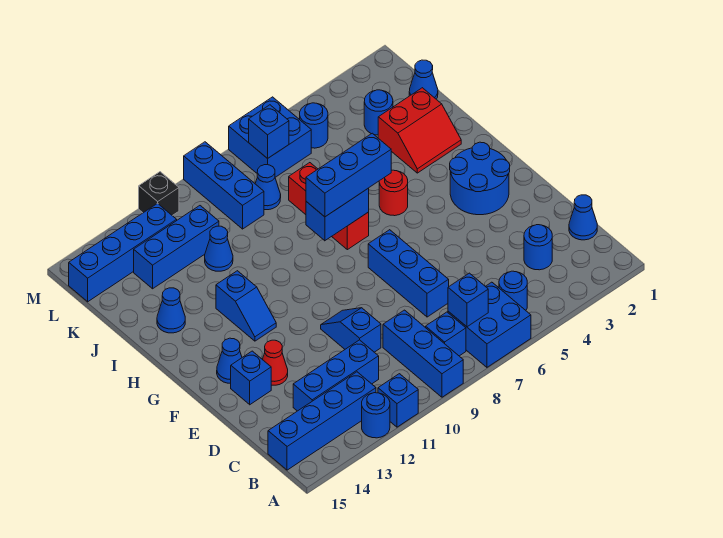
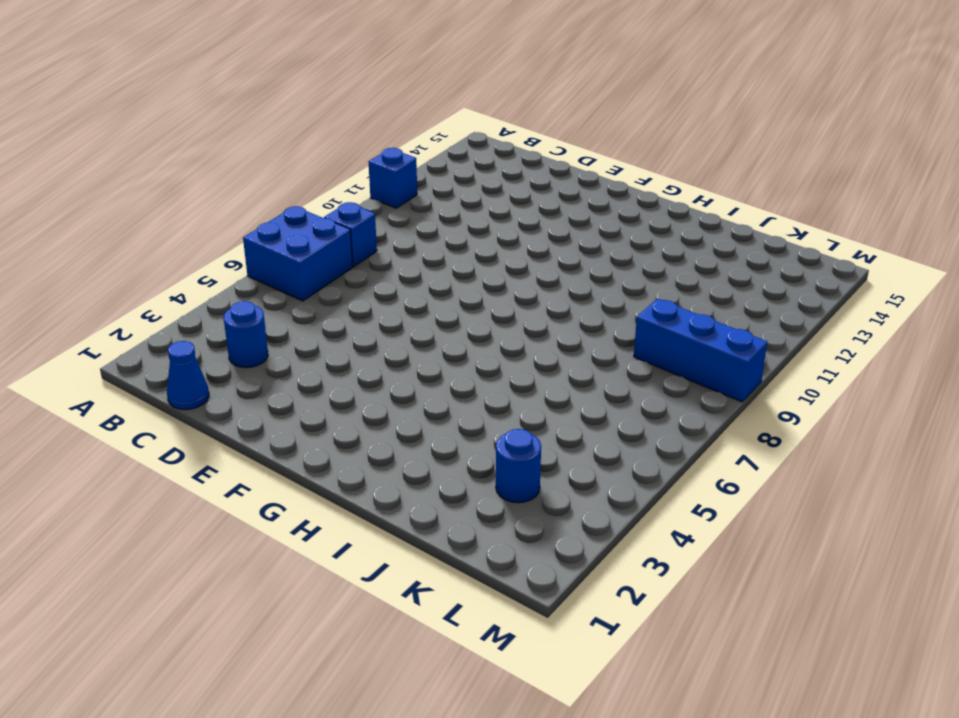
none -> blue brick A9:C9 level 1
none -> blue round brick A12 level 1
none -> blue round brick B5 level 1
none -> blue brick B12:B15 level 1

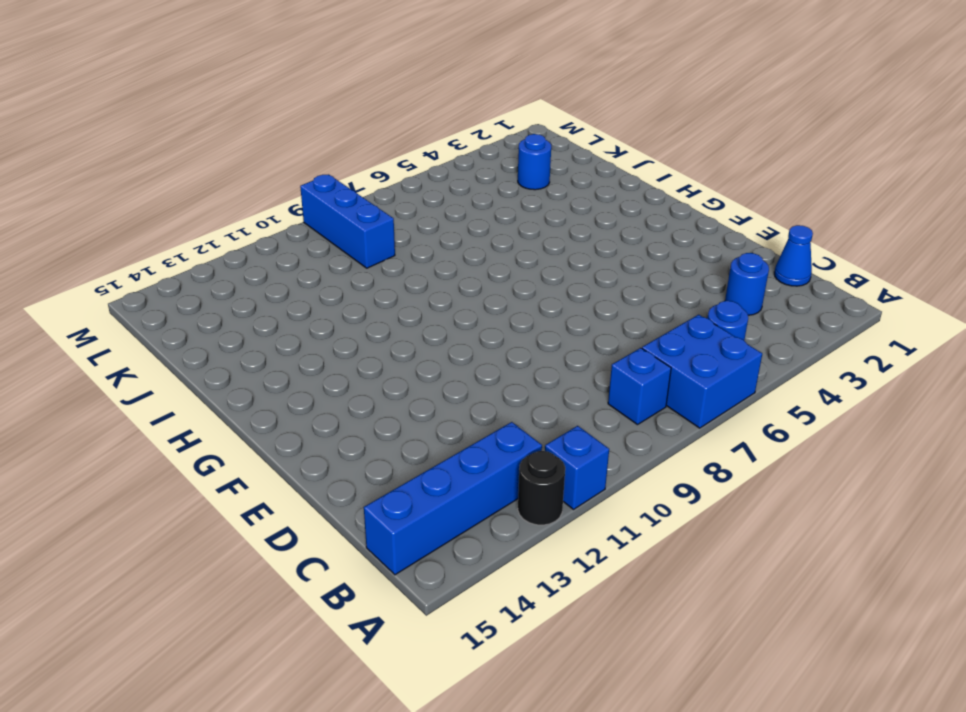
black round brick A12 level 1 -> blue round brick A12 level 1
none -> blue brick A9:C9 level 1
none -> blue brick C11:C13 level 1
none -> blue brick D7:F7 level 1
none -> blue slope D10:E10 level 1 top D

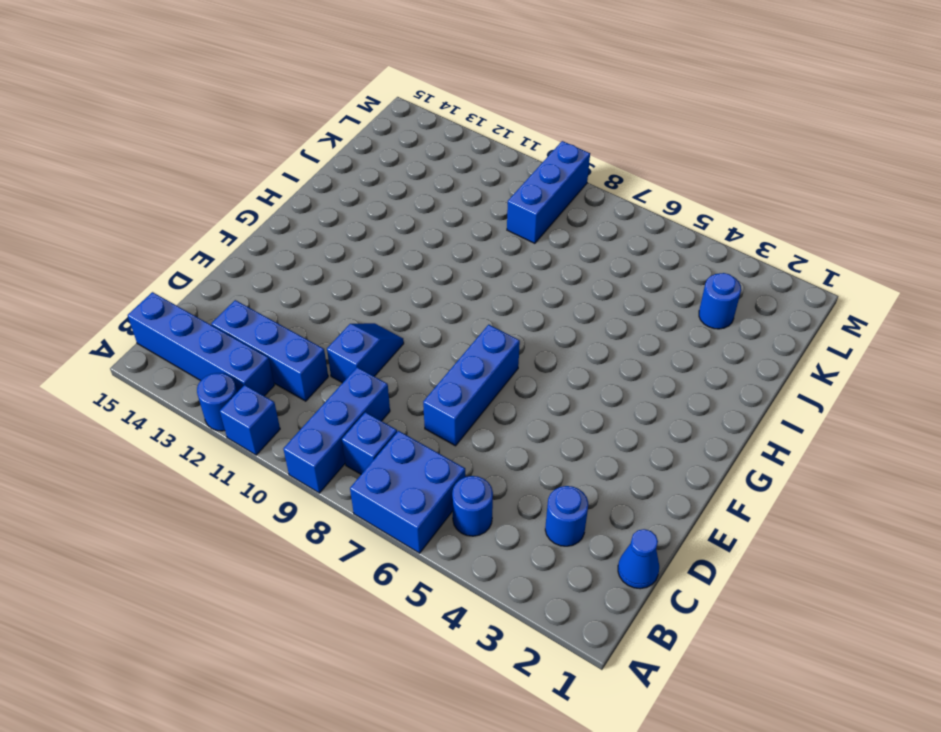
none -> red cone E13 level 1
none -> blue brick E14 level 1
none -> blue round brick F2:G3 level 1
none -> blue cone F14 level 1

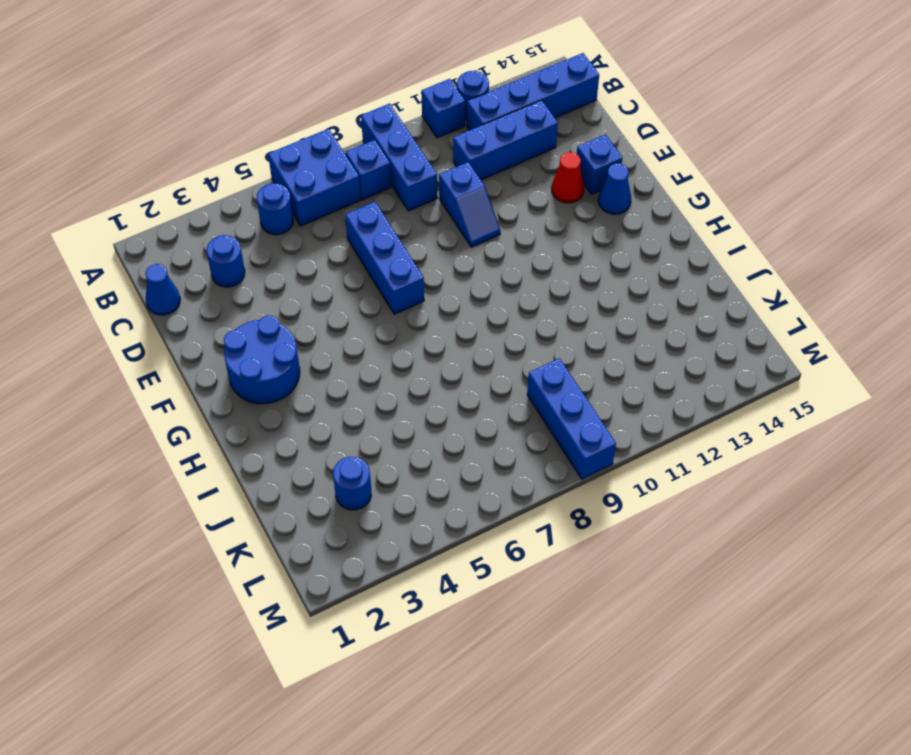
none -> blue slope G12:H12 level 1 top H
none -> red round brick H5 level 1
none -> red brick H7:J7 level 1
none -> red slope I2:J3 level 1 top J

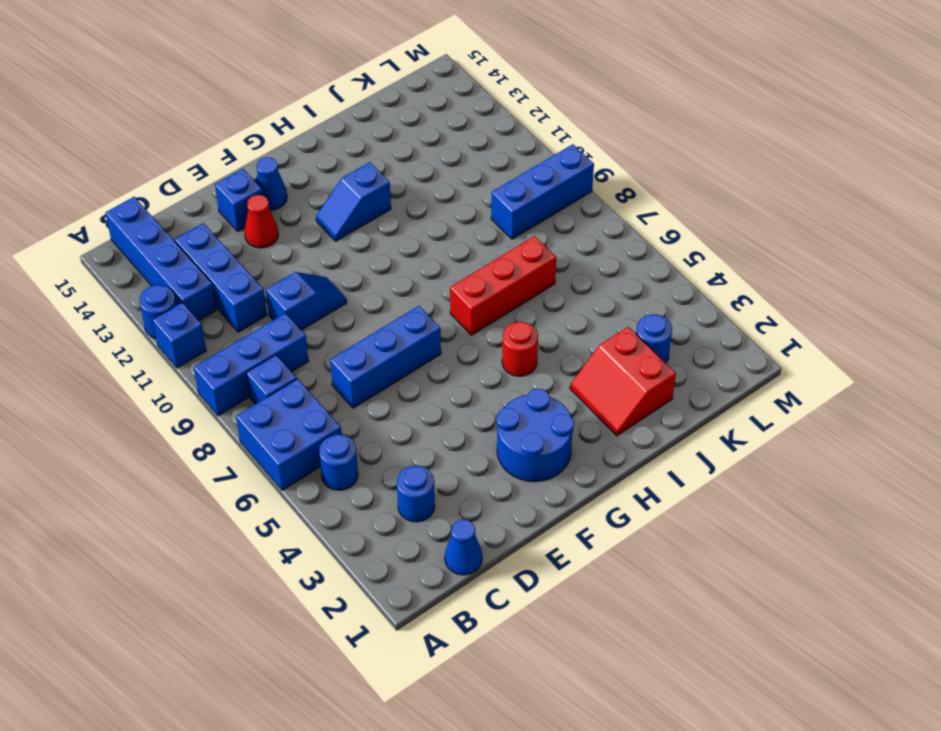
none -> blue cone I14 level 1
none -> blue cone J11 level 1
none -> blue cone K1 level 1
none -> blue cone K8 level 1

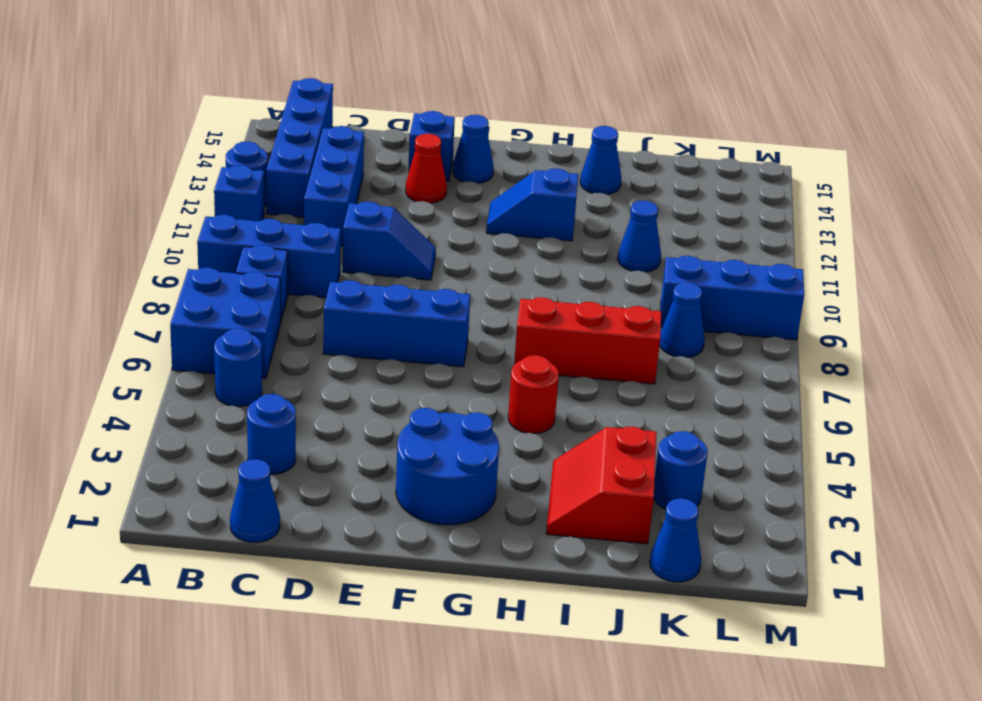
none -> blue brick K11:K13 level 1
none -> blue round brick L5 level 1
none -> blue brick L6:M7 level 1
none -> blue brick L12:L15 level 1

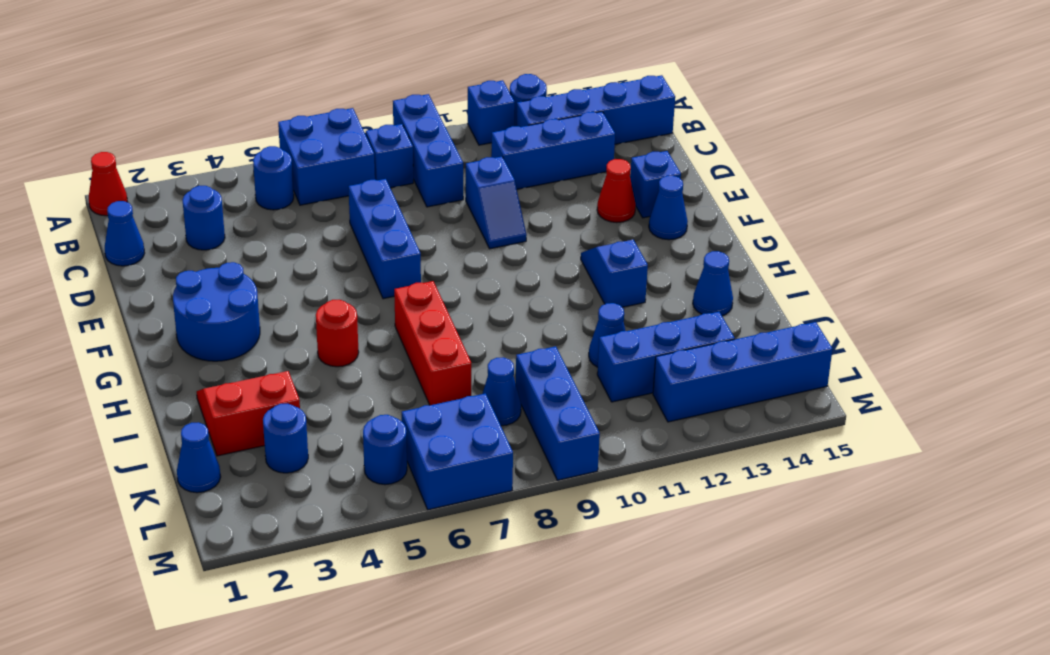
red cone A1 level 1 -> none
none -> black brick M11 level 1
none -> blue brick B7 level 2
none -> blue brick H7:H8 level 2
none -> blue brick L7 level 2

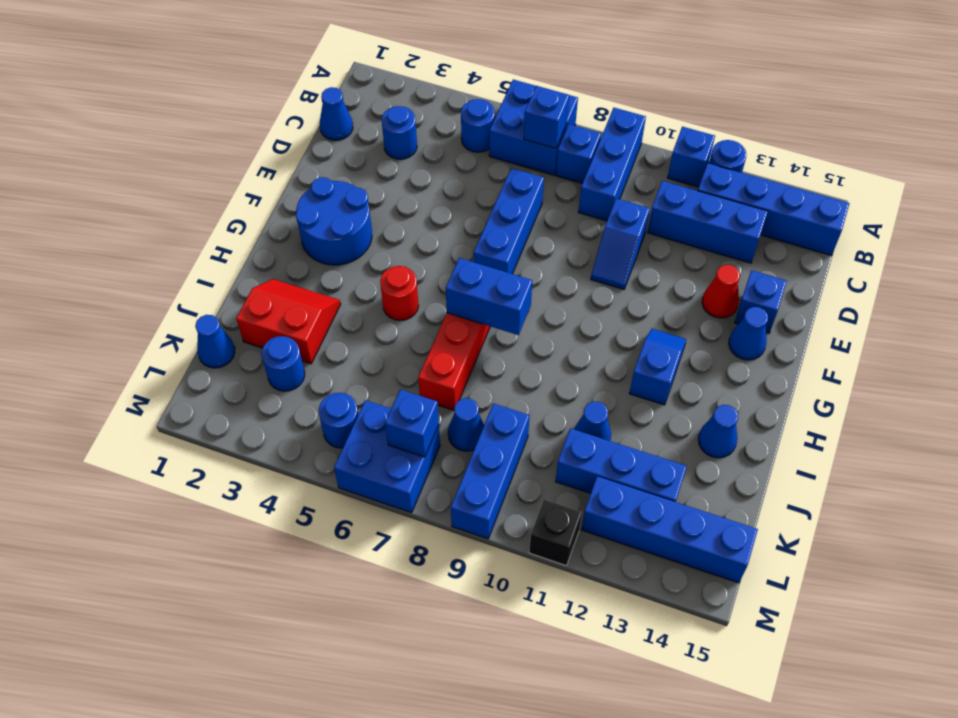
none -> blue brick H6:H8 level 3

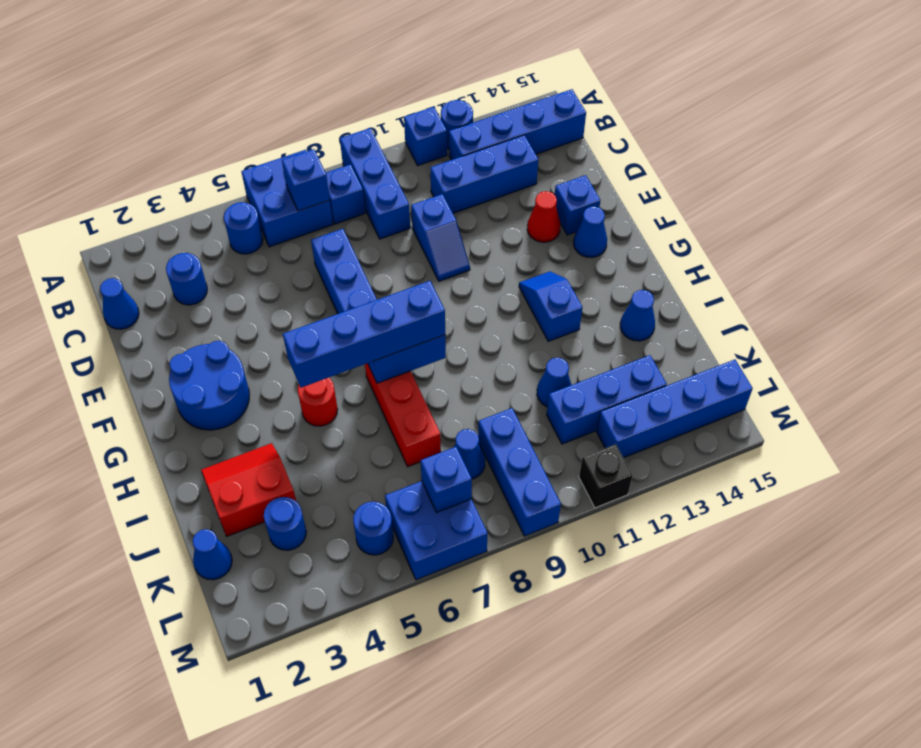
blue brick H5:H8 level 3 -> blue brick H6:H8 level 3

